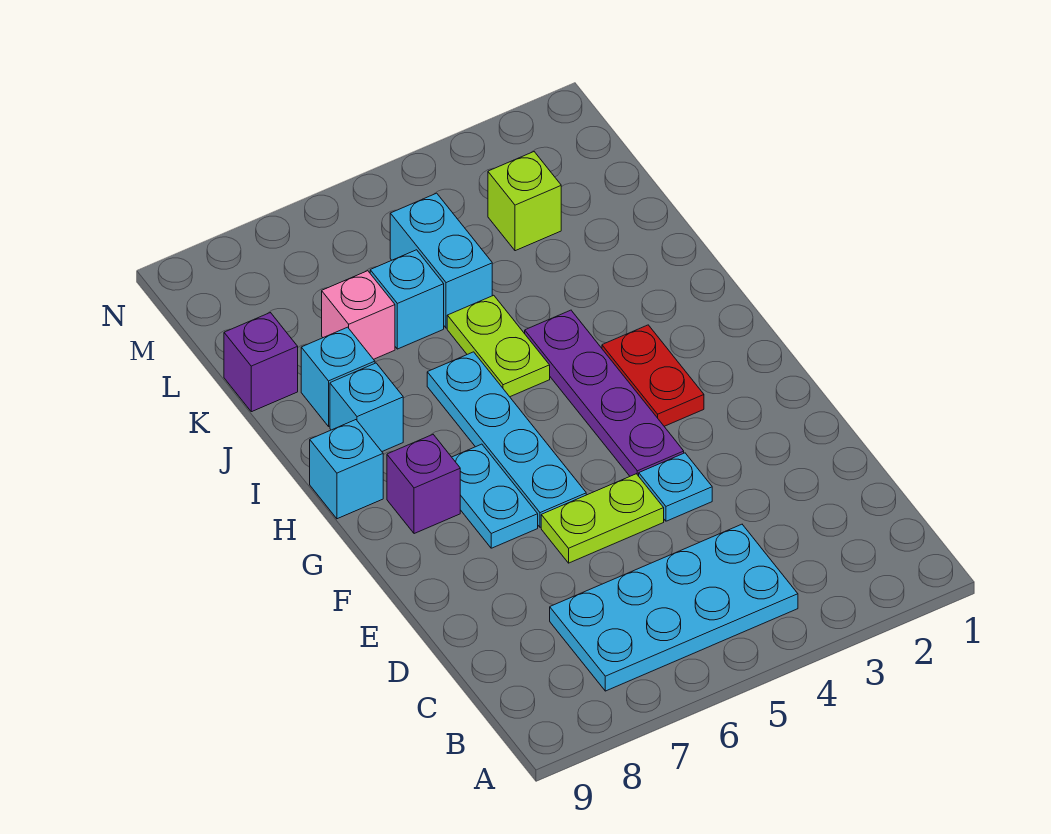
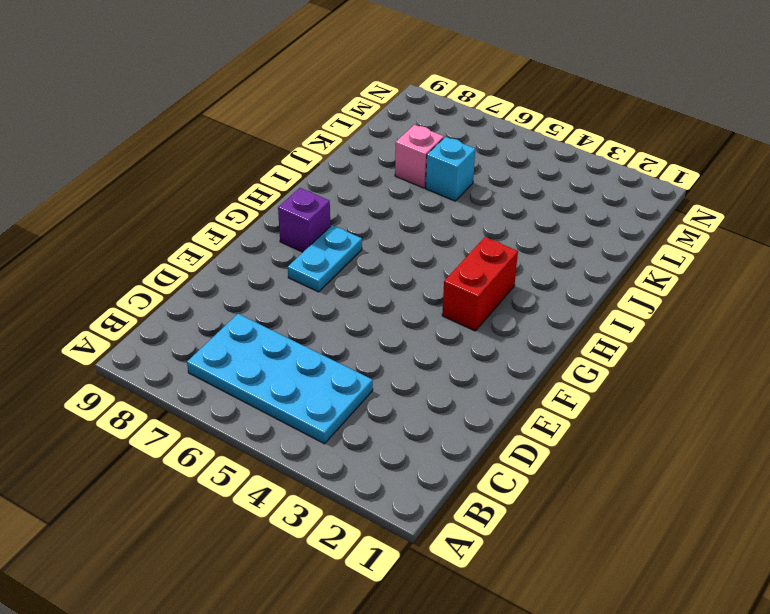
red brick G3:H3 level 1 -> red plate G3:H3 level 1
none -> cyan plate E4 level 1
none -> lime plate E5:E6 level 1
none -> purple plate F4:I4 level 1

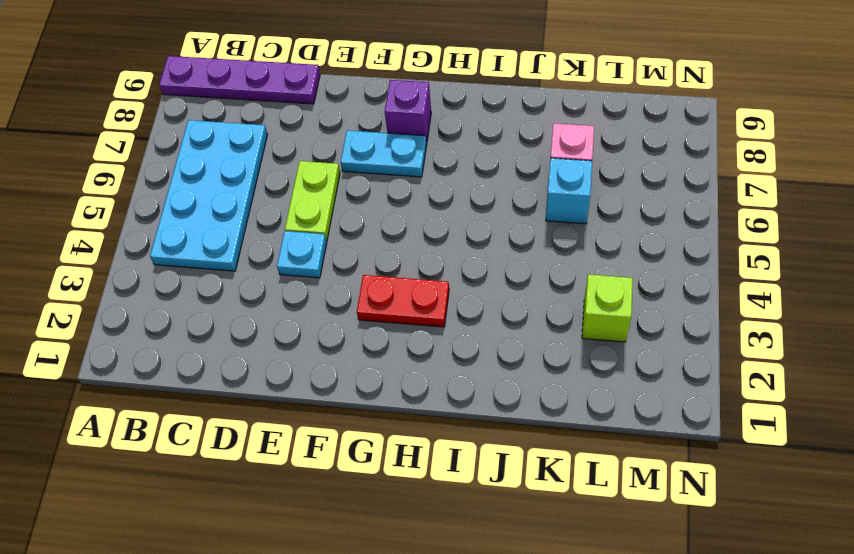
purple plate A9:D9 level 1 -> purple plate F4:I4 level 1
none -> cyan plate F6:I6 level 1
none -> cyan brick H9 level 1
none -> lime plate I5:J5 level 1

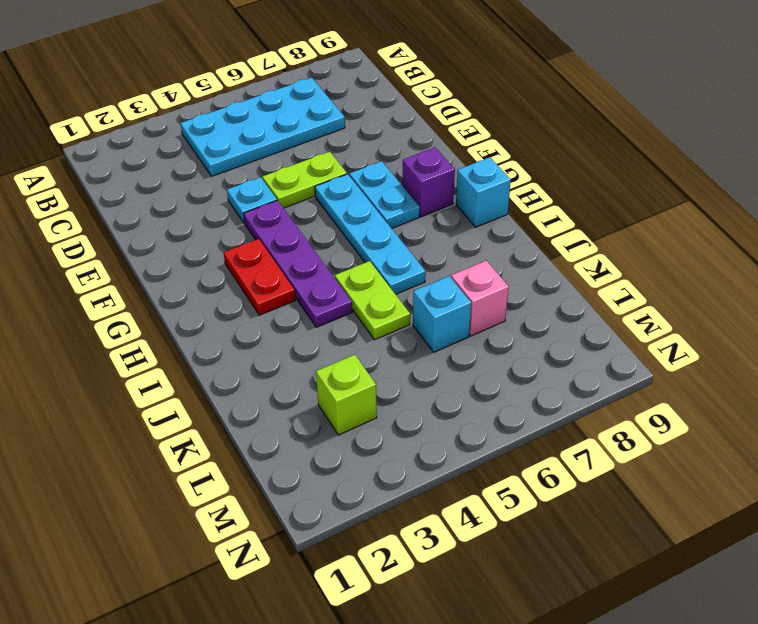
none -> cyan brick I8 level 1
none -> cyan brick J8 level 1
none -> cyan brick K5:L5 level 1

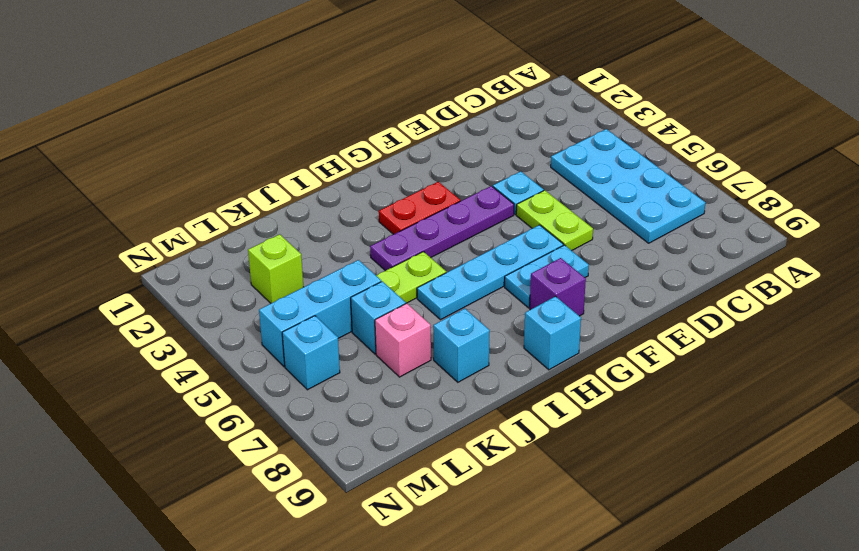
cyan brick K5:M5 level 1 -> cyan brick K5:L5 level 1
cyan brick M6 level 1 -> cyan brick I8 level 1
none -> purple brick K9 level 1

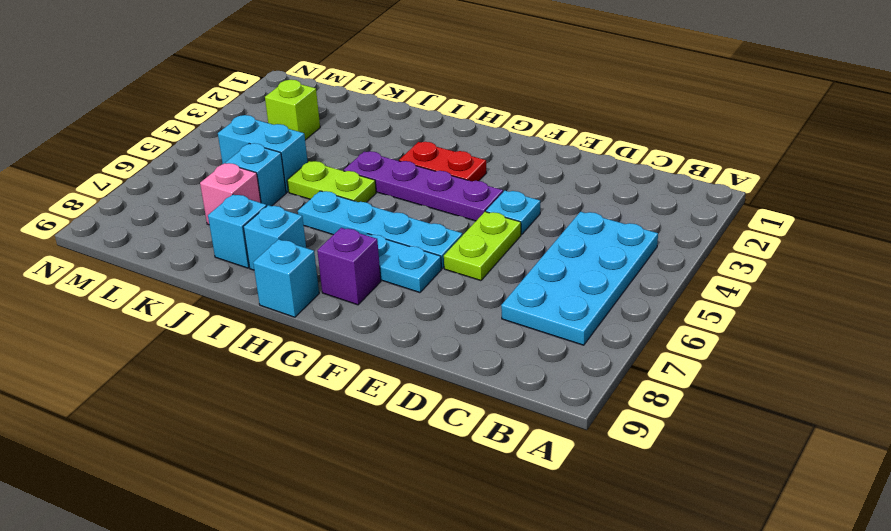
none -> purple brick K9 level 1

